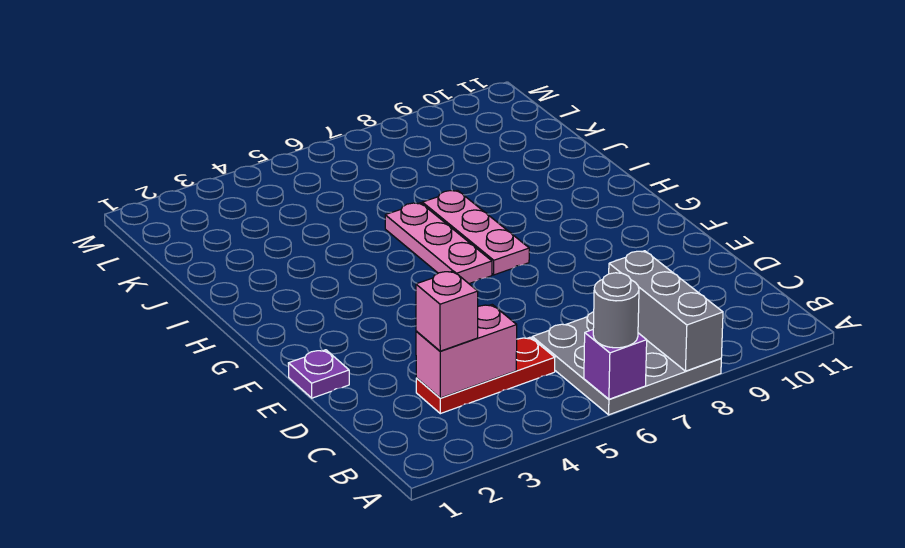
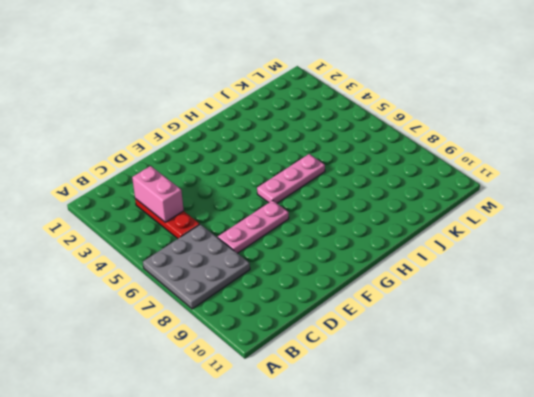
pink plate D7:F7 level 1 -> pink plate G7:I7 level 1
none -> purple plate E1 level 1
none -> purple brick A6 level 2

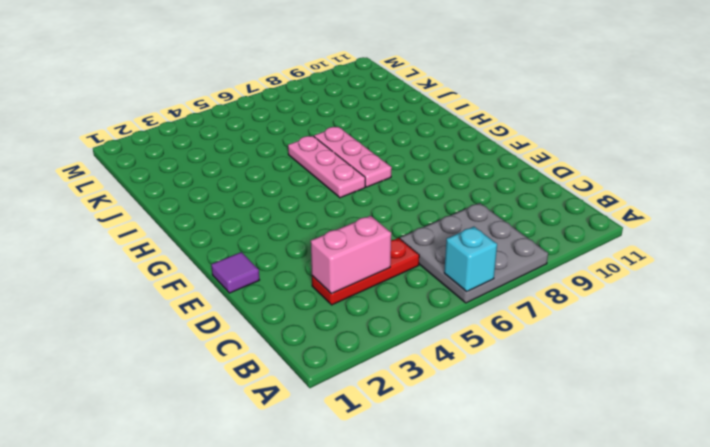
cyan brick A6 level 2 -> purple brick A6 level 2
purple tile E1 level 1 -> purple plate E1 level 1
none -> grey brick A8:C8 level 2
none -> grey round brick A6 level 3

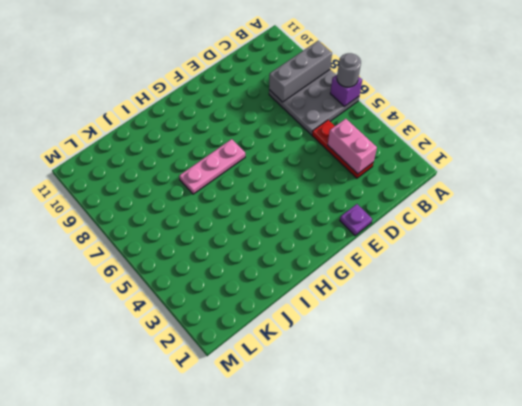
none -> pink plate G6:I6 level 1
none -> pink brick C3 level 3

